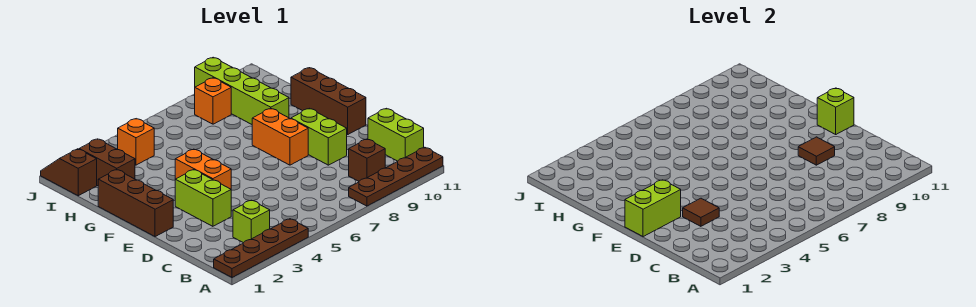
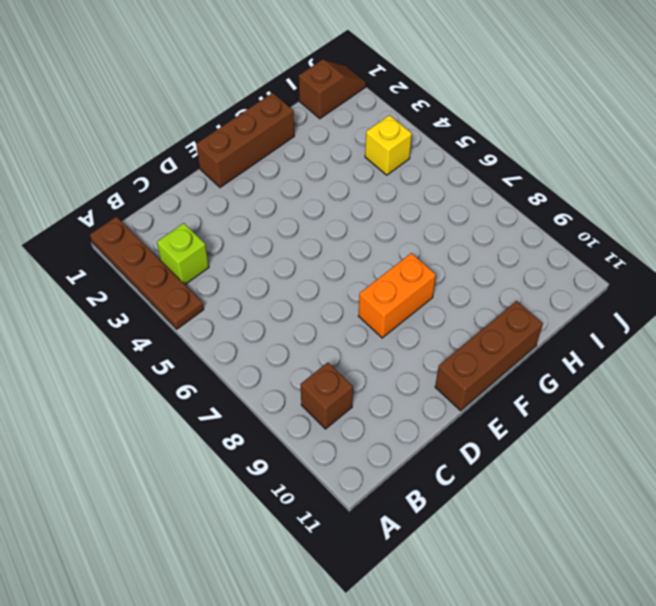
yellow brick I4 level 1 -> orange brick I4 level 1
none -> brown plate A8:A11 level 1
none -> lime brick B11:C11 level 1
none -> lime brick D3:E3 level 1

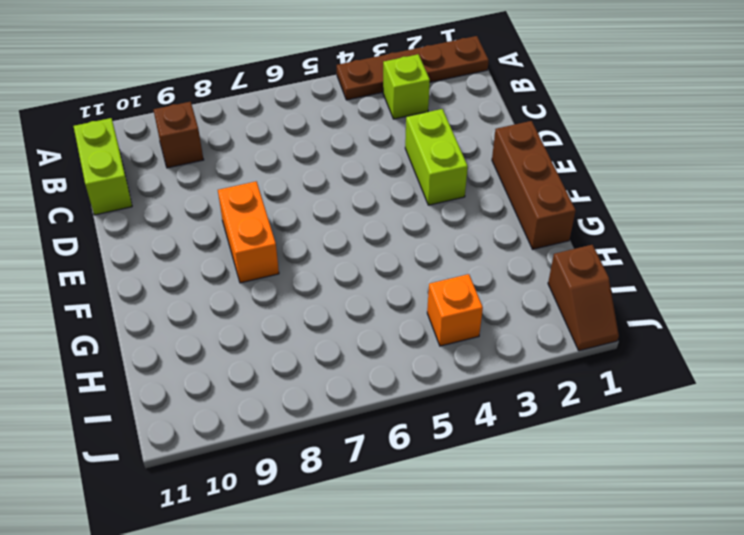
none -> brown plate A8:A11 level 1
none -> lime brick D9:E9 level 1
none -> orange brick E4:F4 level 1

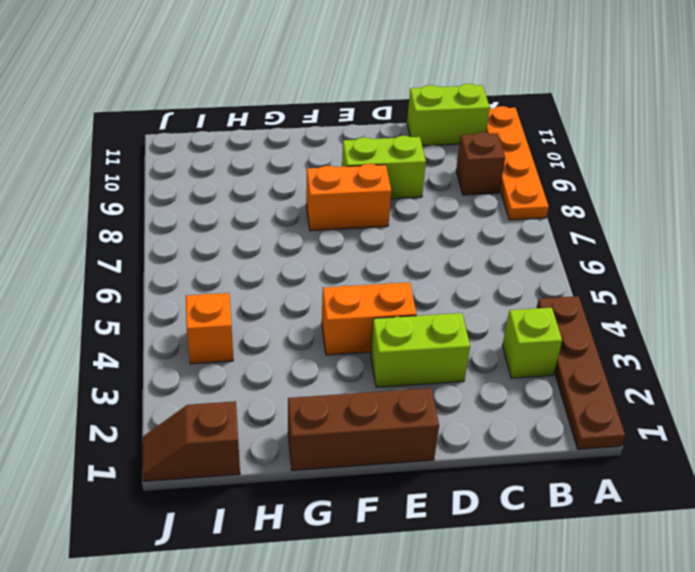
orange plate A8:A11 level 1 -> brown plate A8:A11 level 1
none -> brown brick E11:G11 level 1
none -> lime brick G9:J9 level 1
none -> brown brick H2:I2 level 1

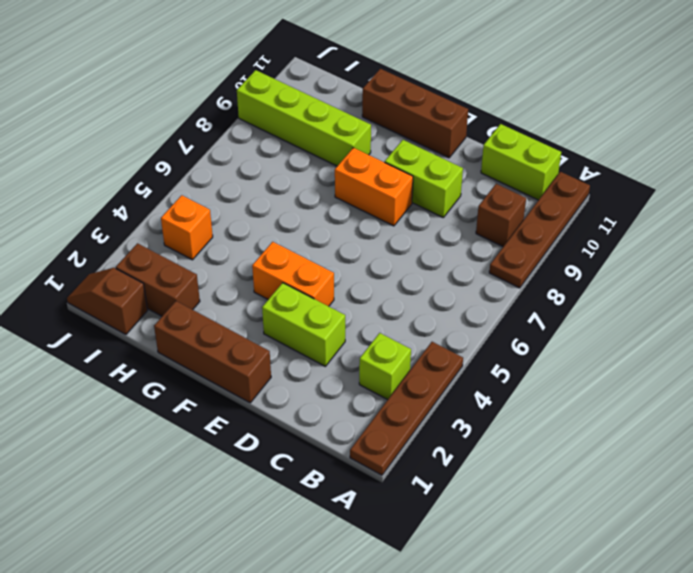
none -> orange brick I8 level 1
none -> brown tile D3 level 2
none -> brown tile D9 level 2

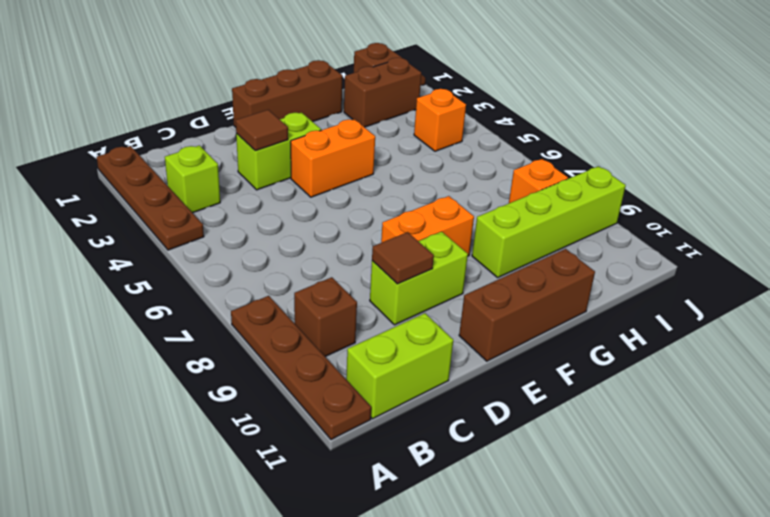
none -> lime brick E1:E2 level 2
none -> lime brick E11 level 2

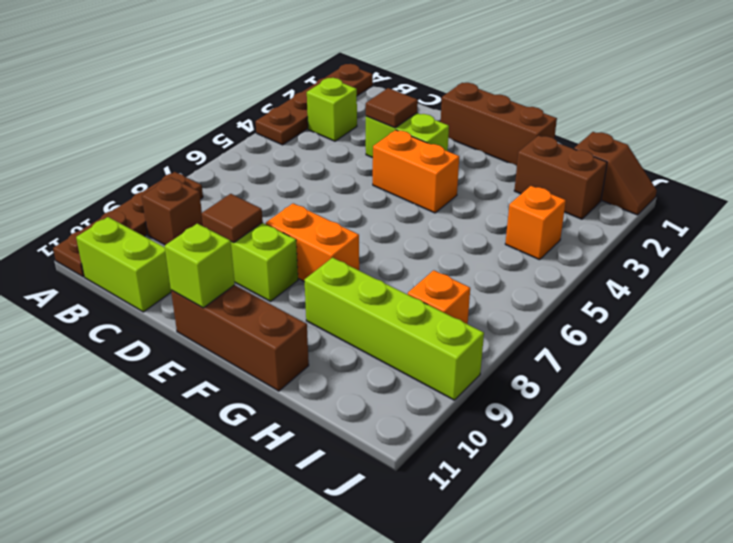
none -> lime brick E1:E2 level 2

